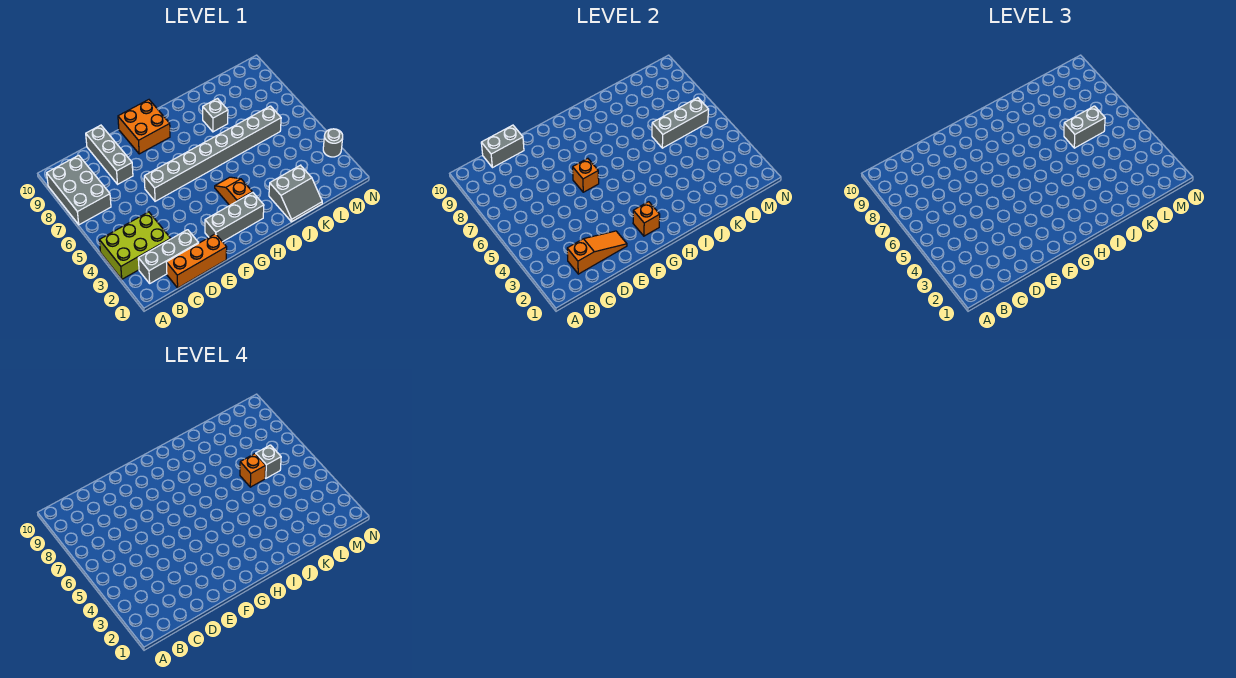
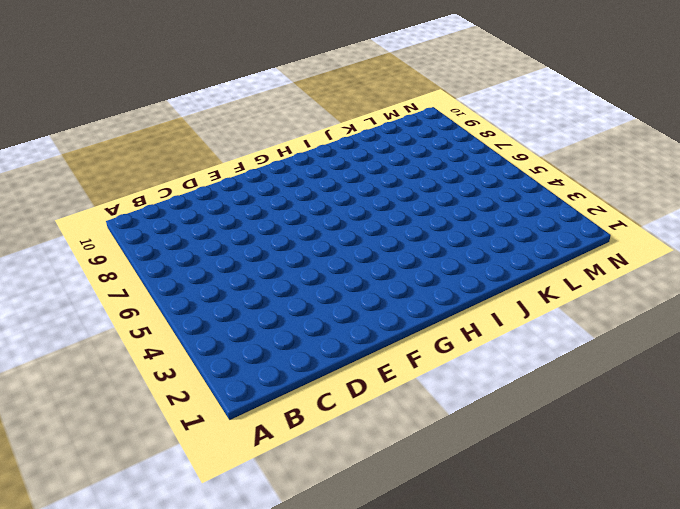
none -> lime brick A3:C4 level 1
none -> grey brick A7:B9 level 1
none -> grey brick B2:D2 level 1

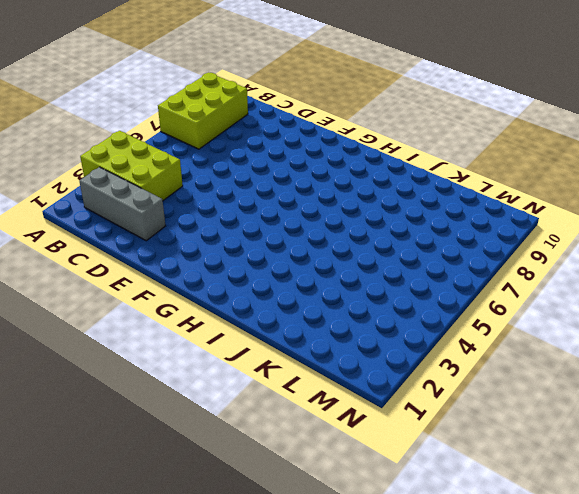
lime brick A7:B9 level 1 -> grey brick A7:B9 level 1
none -> orange brick C1:E1 level 1
none -> grey brick D8:D10 level 1
none -> grey brick E6:L6 level 1

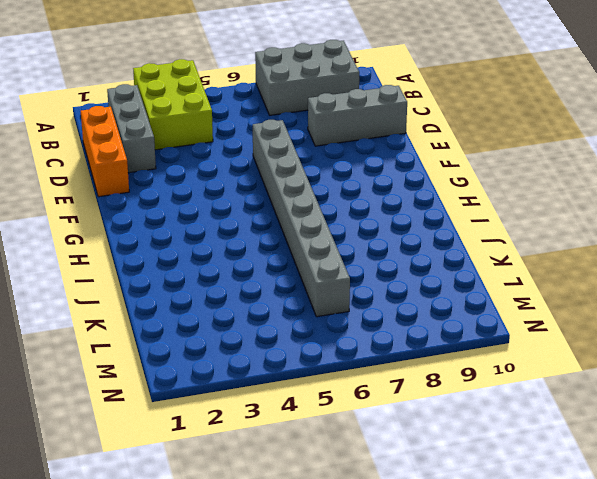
none -> grey brick F2:H2 level 1
none -> orange brick F9:G10 level 1
none -> orange slope H3:H4 level 1 top 3

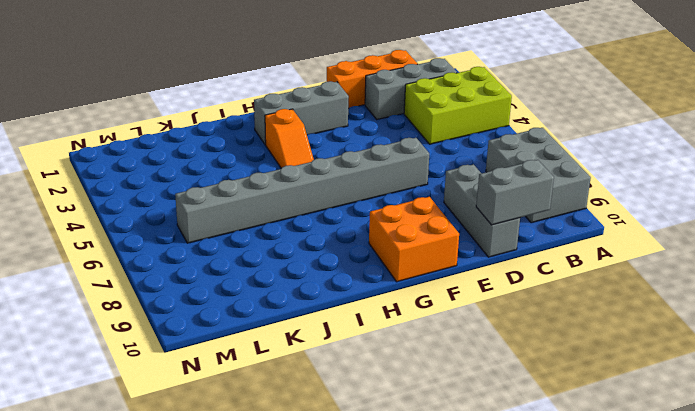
none -> grey slope J1:K2 level 1 top 2
none -> grey brick J8 level 1
none -> grey round brick N3 level 1

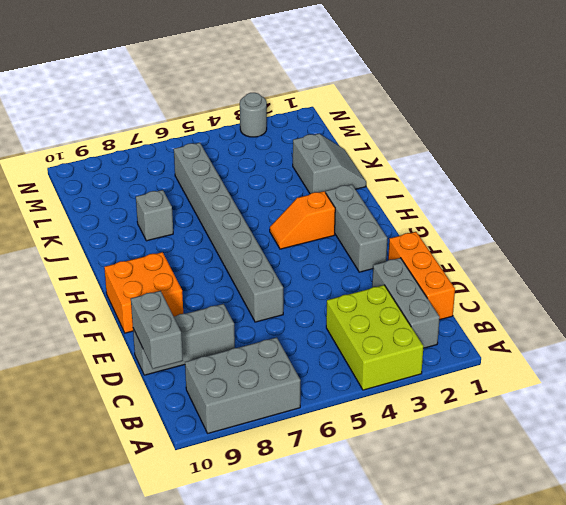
none -> orange slope C2:E2 level 2 top C
none -> orange brick F6 level 2
none -> orange brick G2 level 2

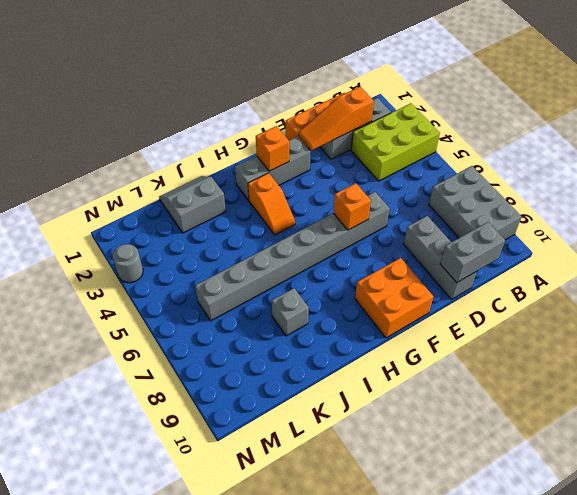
none -> grey brick K6:M6 level 2
none -> grey brick K6:L6 level 3
none -> orange brick K6 level 4

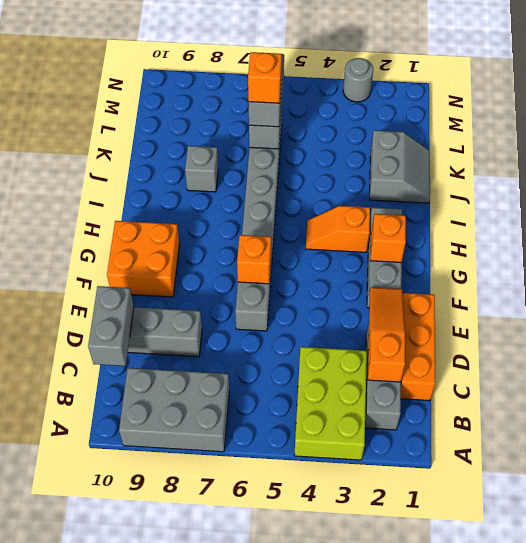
none -> grey brick L6 level 4

